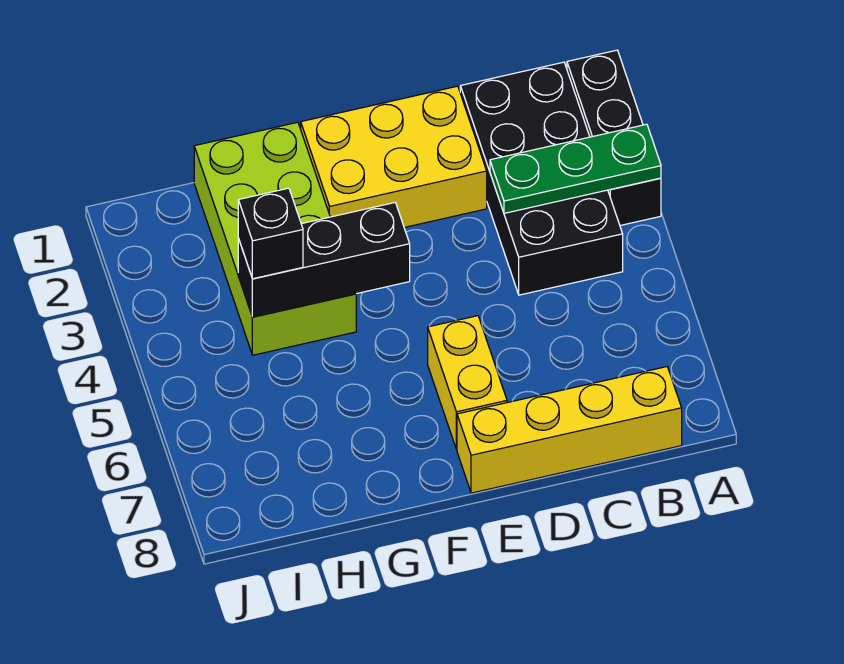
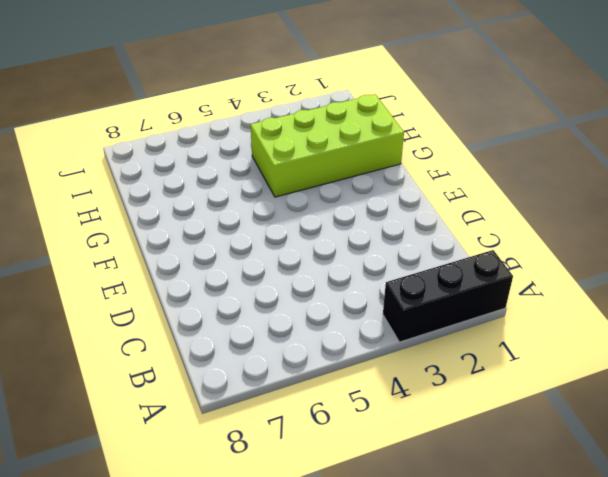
none -> black brick B1:C4 level 1
none -> yellow brick B8:E8 level 1

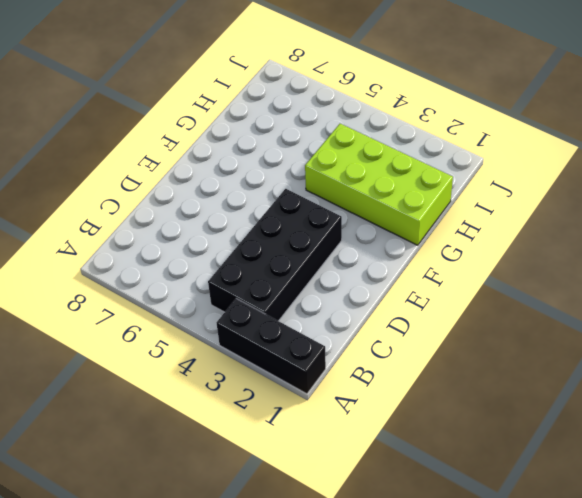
black brick B3:E4 level 1 -> black brick B1:C4 level 1
none -> yellow brick B8:E8 level 1
none -> yellow brick D1:F2 level 1

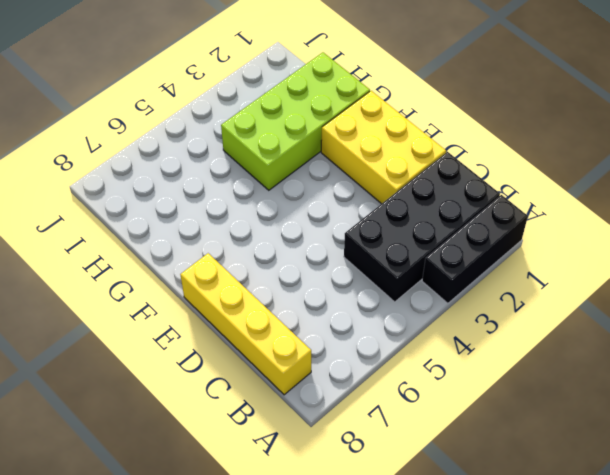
none -> yellow brick E6:E7 level 1
none -> green plate A3:C3 level 2

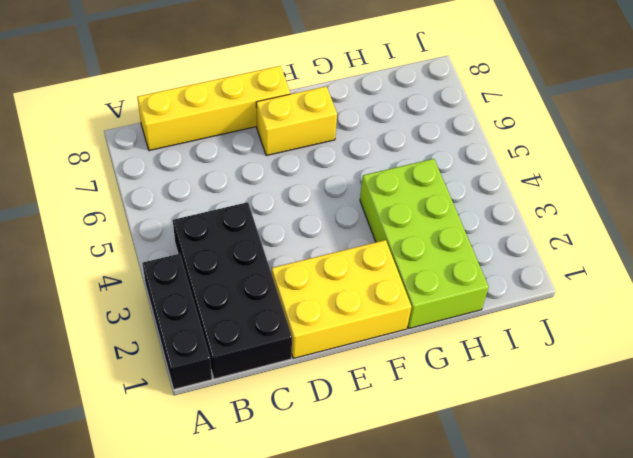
yellow brick E7:F7 level 1 -> yellow brick E6:E7 level 1
none -> green plate A3:C3 level 2
none -> black brick F4:H4 level 2

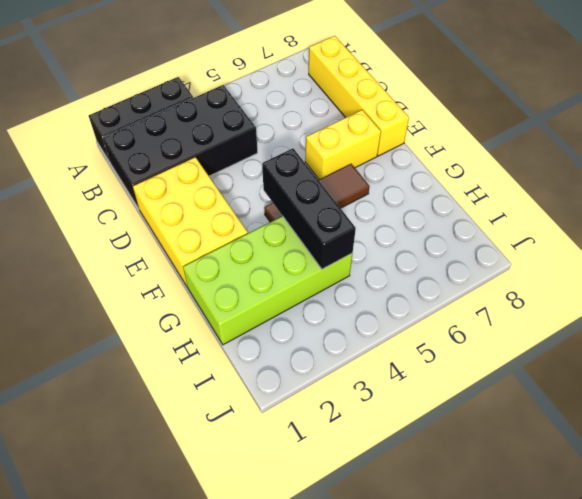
brown tile F4:F6 level 1 -> none
none -> green plate A3:C3 level 2
none -> black brick H4 level 3

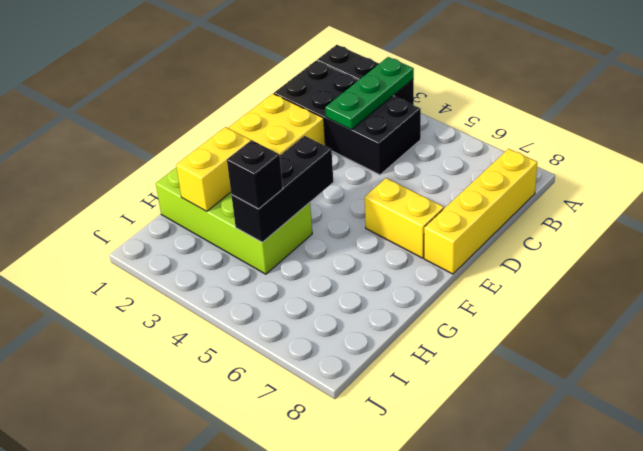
yellow brick G2:H2 level 2 -> none

